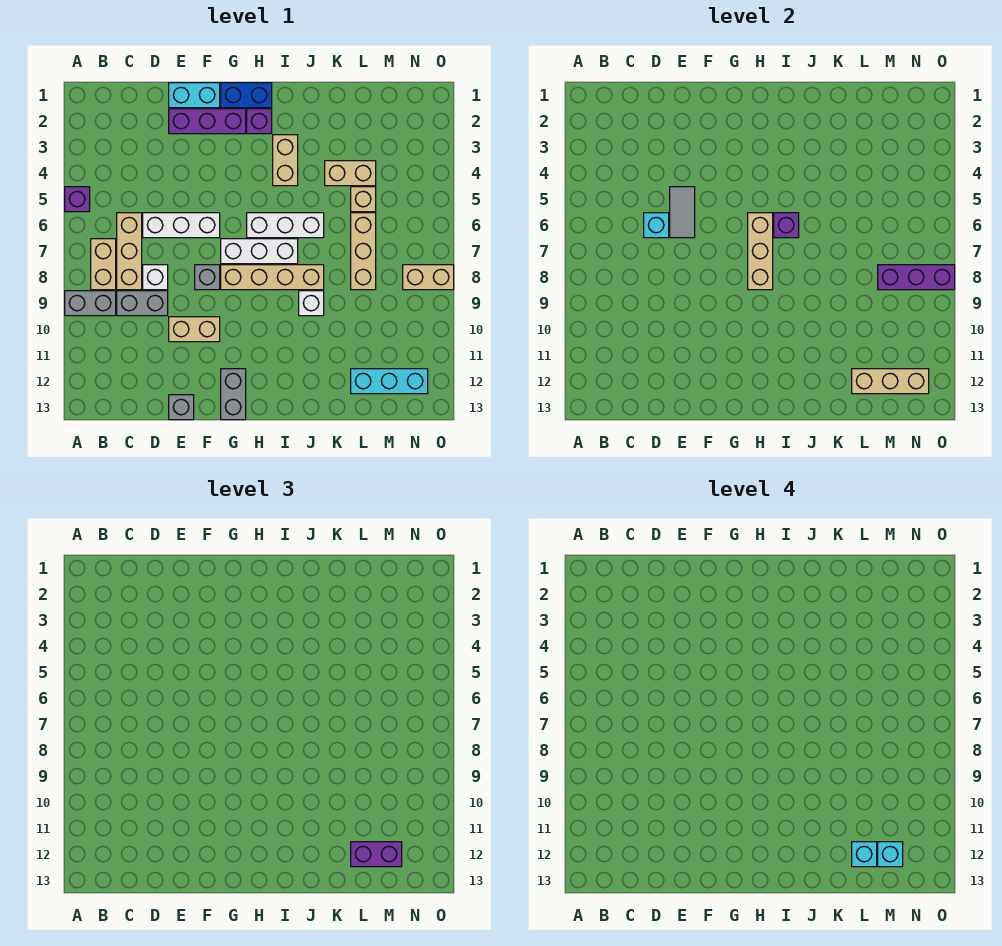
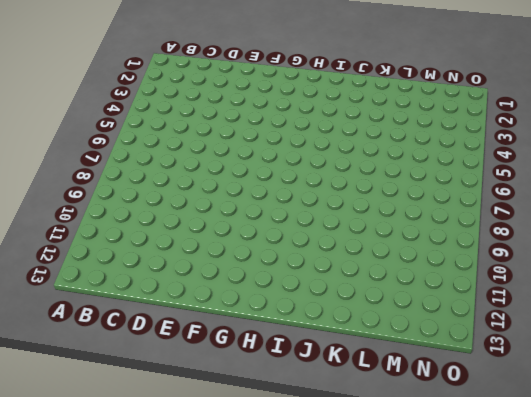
none -> purple brick A5 level 1
none -> grey brick A9:B9 level 1
none -> tan brick B7:B8 level 1
none -> tan brick C6:C8 level 1

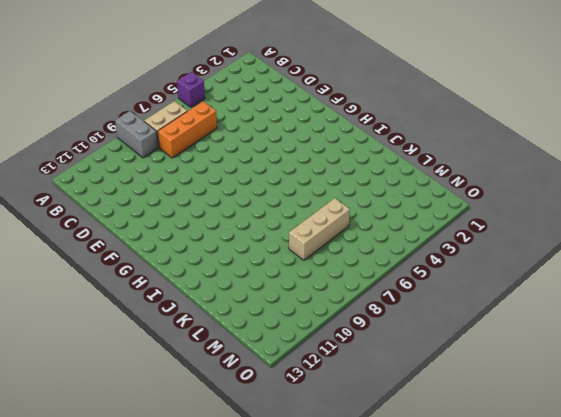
orange brick C6:C8 level 1 -> tan brick C6:C8 level 1
none -> grey brick C9:D9 level 1
none -> white brick D6:F6 level 1
none -> white brick D8 level 1
none -> cyan brick E1:F1 level 1

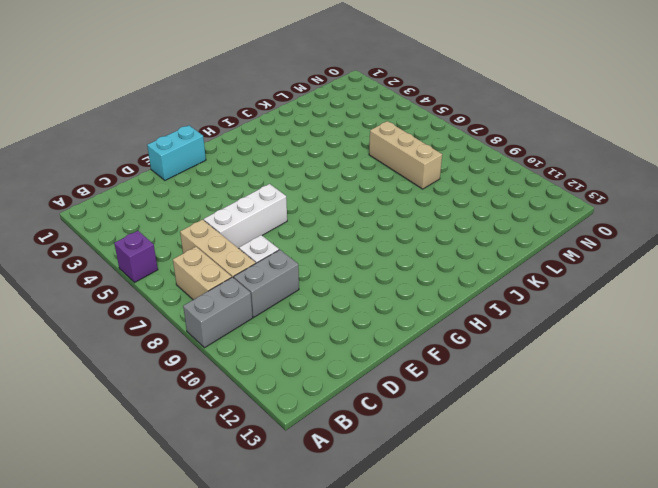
none -> purple brick E2:G2 level 1
none -> tan brick E10:F10 level 1
none -> grey brick E13 level 1
none -> grey brick F8 level 1

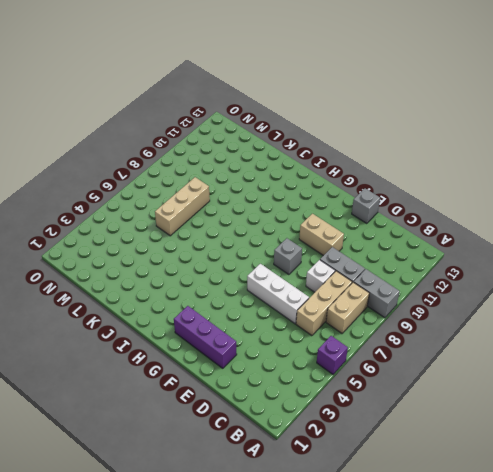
none -> cyan brick E1:F1 level 1
none -> blue brick G1:H1 level 1
none -> white brick G7:I7 level 1
none -> tan brick G8:J8 level 1

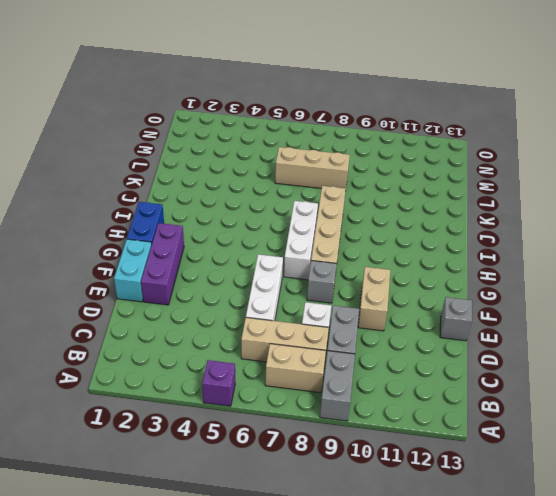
none -> grey brick G12:G13 level 1
none -> purple brick H2 level 1
none -> white brick H6:J6 level 1
none -> tan brick I3:I4 level 1

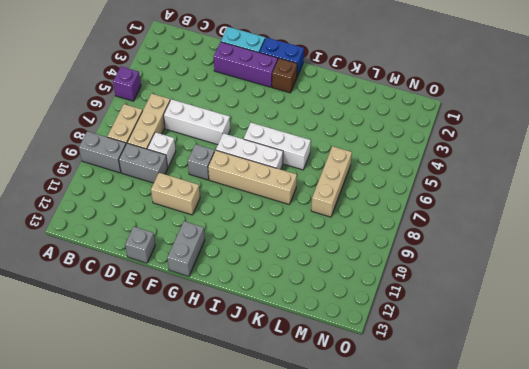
brown brick H2 level 1 -> purple brick H2 level 1
none -> tan brick I3:I4 level 1
none -> white brick J9 level 1
none -> tan brick K4:L4 level 1
none -> tan brick L5 level 1

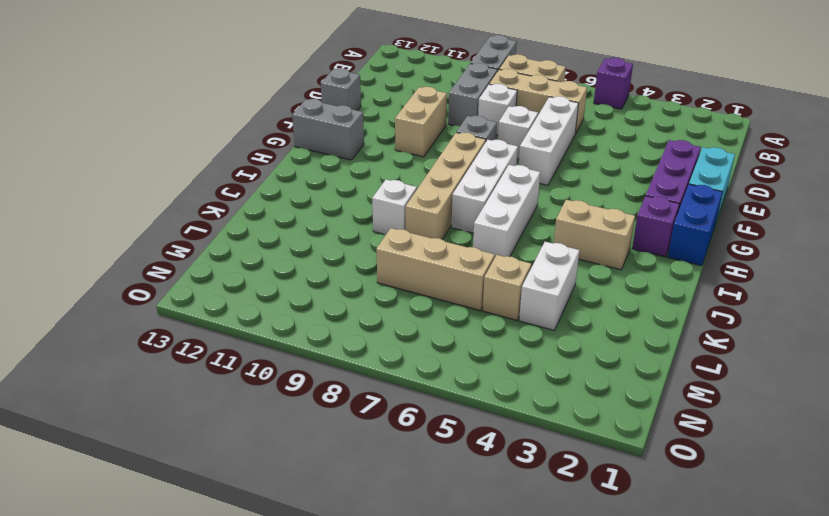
white brick E7 level 1 -> none
white brick K4:L4 level 1 -> tan brick K4:L4 level 1
none -> cyan brick L12:N12 level 1
none -> tan brick N8:O8 level 1
none -> cyan brick D6 level 2
none -> grey tile E5:E6 level 2

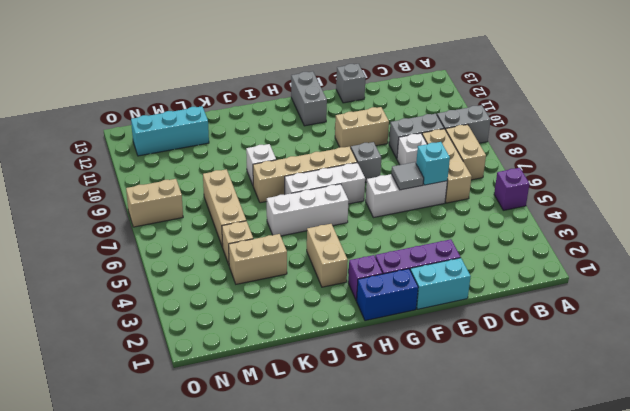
grey tile E6 level 2 -> grey tile E5:E6 level 2
none -> tan brick H6:H8 level 2
none -> purple brick I6 level 2
none -> tan brick L12:N12 level 2
none -> purple brick M8:O8 level 2

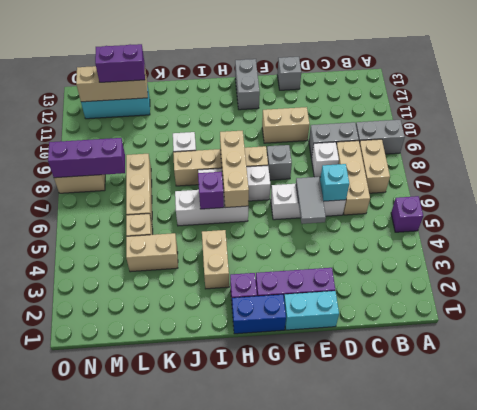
none -> cyan brick L12 level 4
none -> cyan brick M12 level 4

